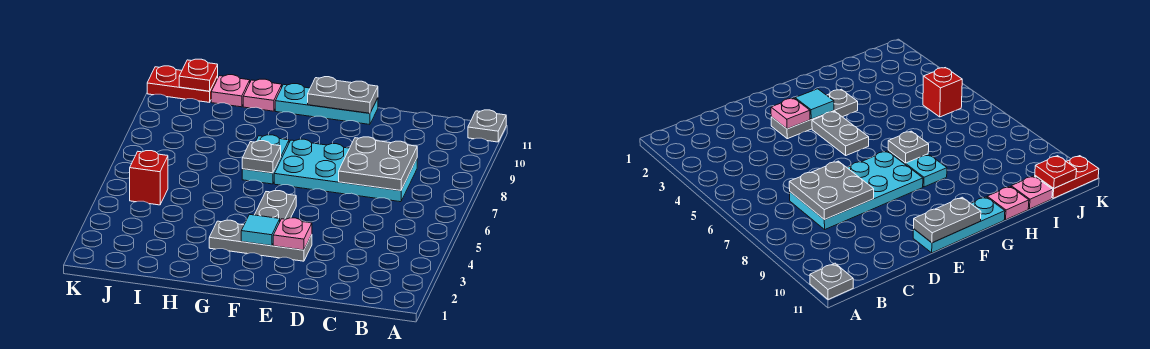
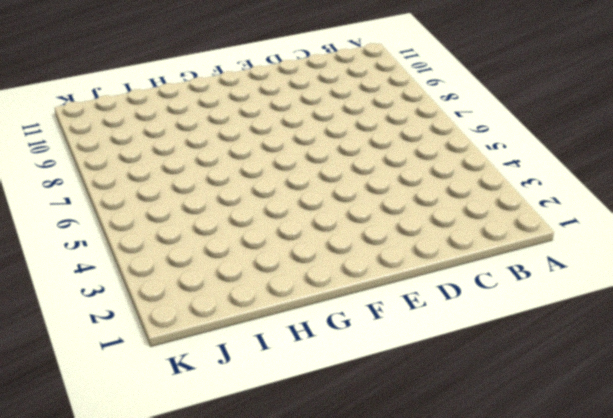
none -> grey plate A11 level 1
none -> cyan plate C7:F8 level 1
none -> grey plate E3:G3 level 1

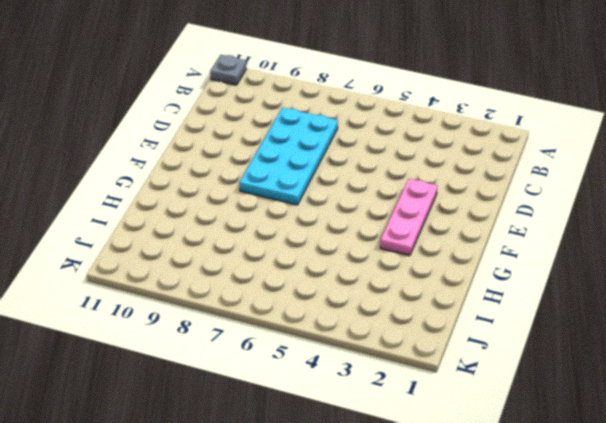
pink plate E3:G3 level 1 -> grey plate E3:G3 level 1
none -> cyan plate E11:G11 level 1
none -> grey plate F4:F5 level 1
none -> cyan plate G7:G8 level 1

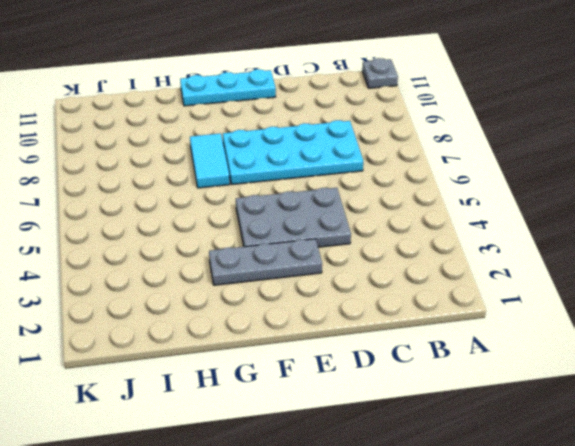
grey plate D4:F5 level 1 -> grey plate F4:F5 level 1
cyan tile G7:G8 level 1 -> cyan plate G7:G8 level 1
none -> pink plate H11 level 1
none -> pink plate I11 level 1
none -> red brick J5 level 1

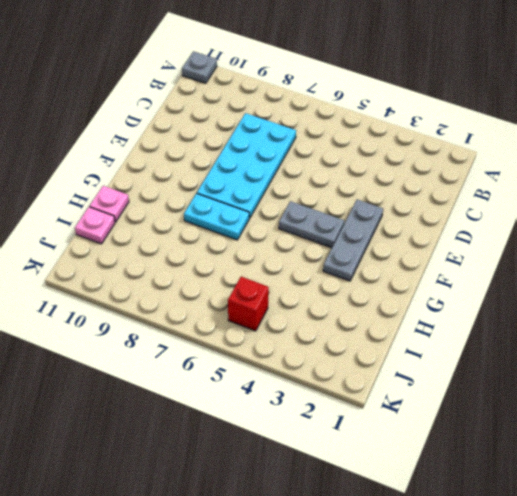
none -> cyan plate E11:G11 level 1
none -> red plate J11:K11 level 1
none -> grey plate C7:D8 level 2

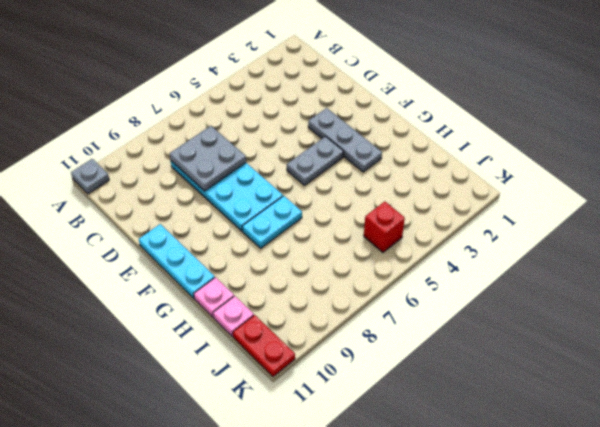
none -> pink plate E3 level 2
none -> grey plate E11:F11 level 2
none -> cyan tile F3 level 2

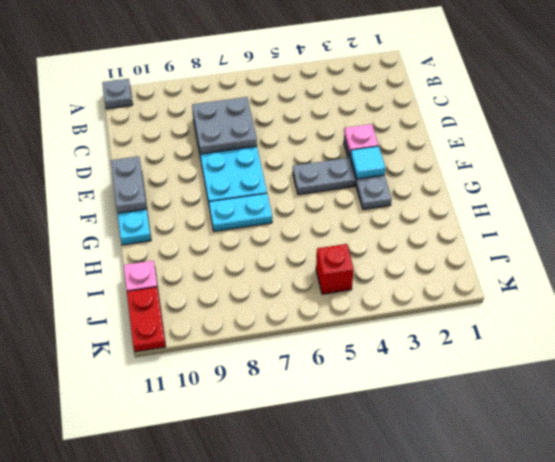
none -> pink plate H11 level 1
none -> grey plate G7 level 2
none -> red plate J11 level 2

